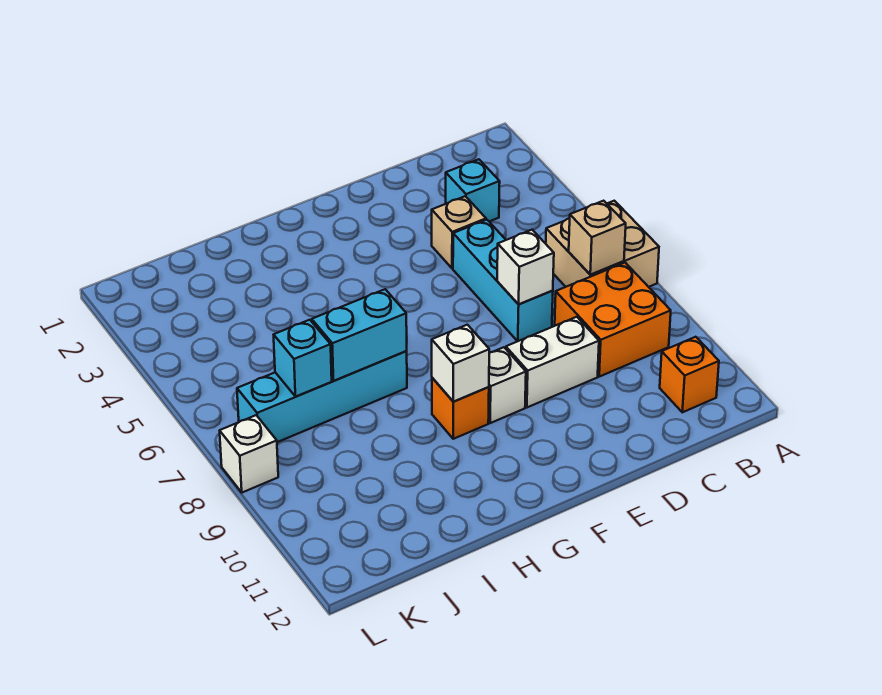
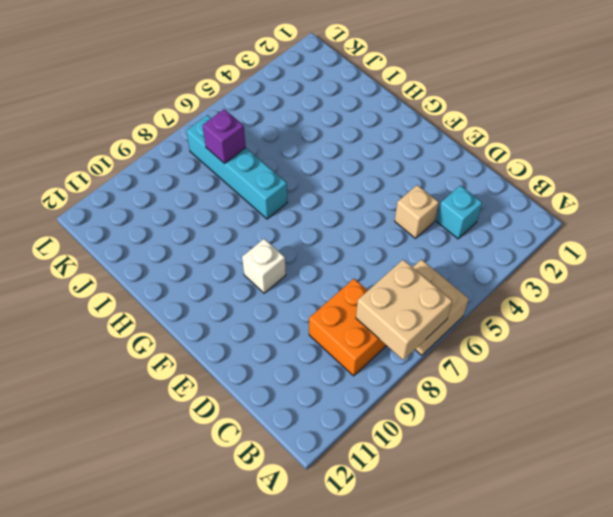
tan brick A7:B8 level 2 -> tan brick B7 level 2
purple brick J7 level 2 -> cyan brick J7 level 2
none -> orange brick B11 level 1
none -> cyan brick D5:D7 level 1
none -> white brick D9:E9 level 1

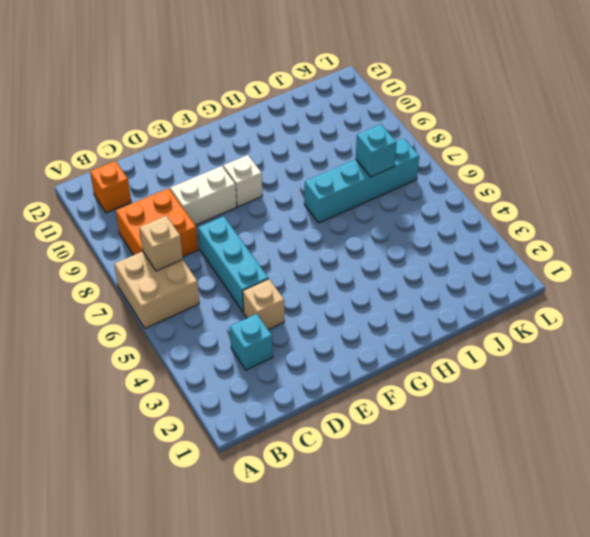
none -> orange brick G9 level 1
none -> white brick L8 level 1
none -> white brick D7 level 2

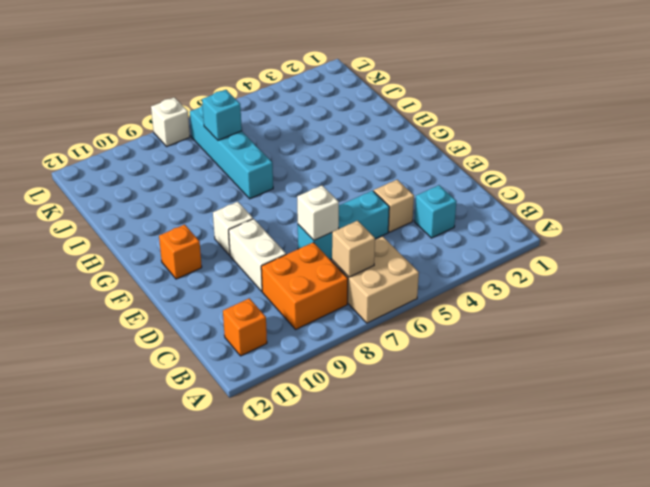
orange brick F11 level 1 -> orange brick G9 level 1
none -> white brick G9 level 2
none -> cyan brick H7:I7 level 2

